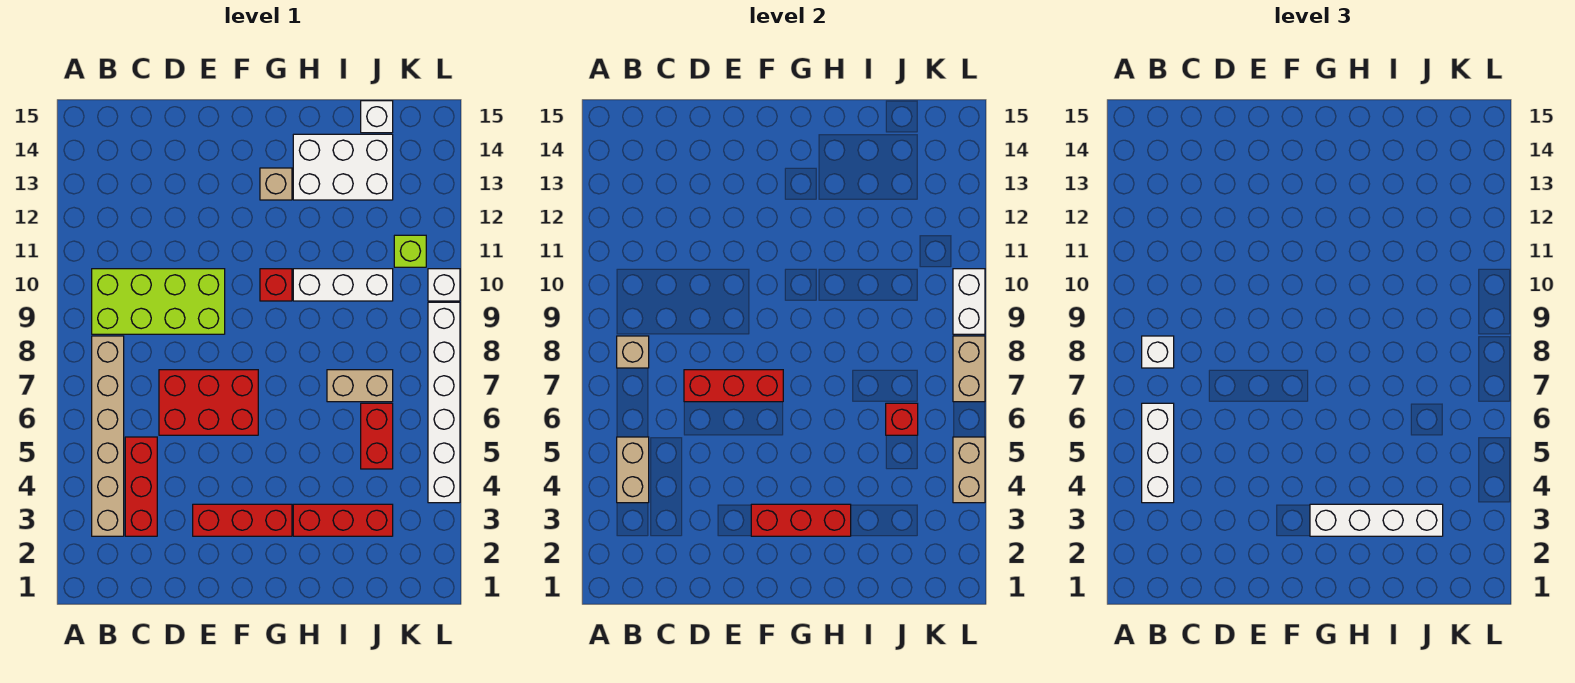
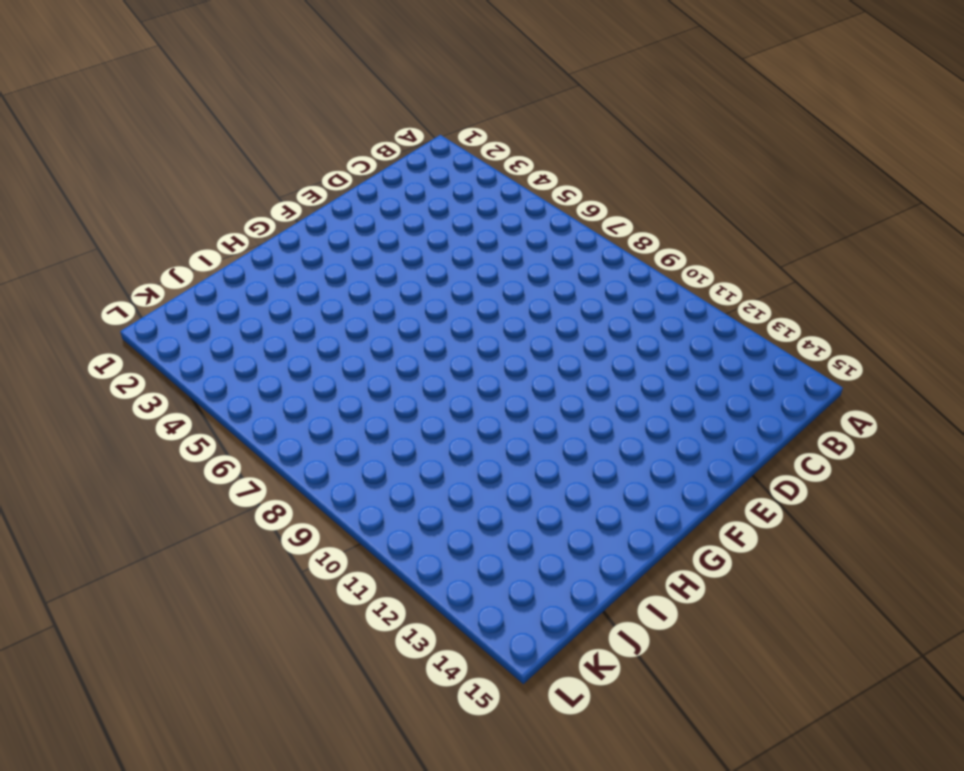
none -> tan brick B3:B8 level 1
none -> lime brick B9:E10 level 1
none -> red brick C3:C5 level 1

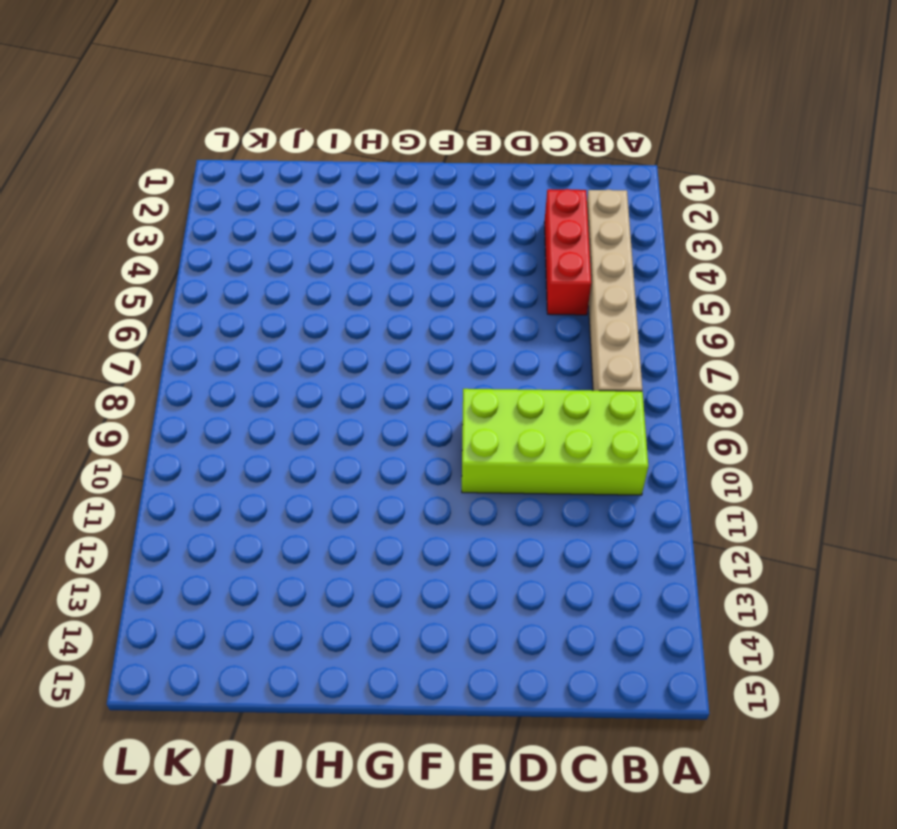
none -> red brick D6:F7 level 1
none -> red brick E3:G3 level 1
none -> red brick G10 level 1

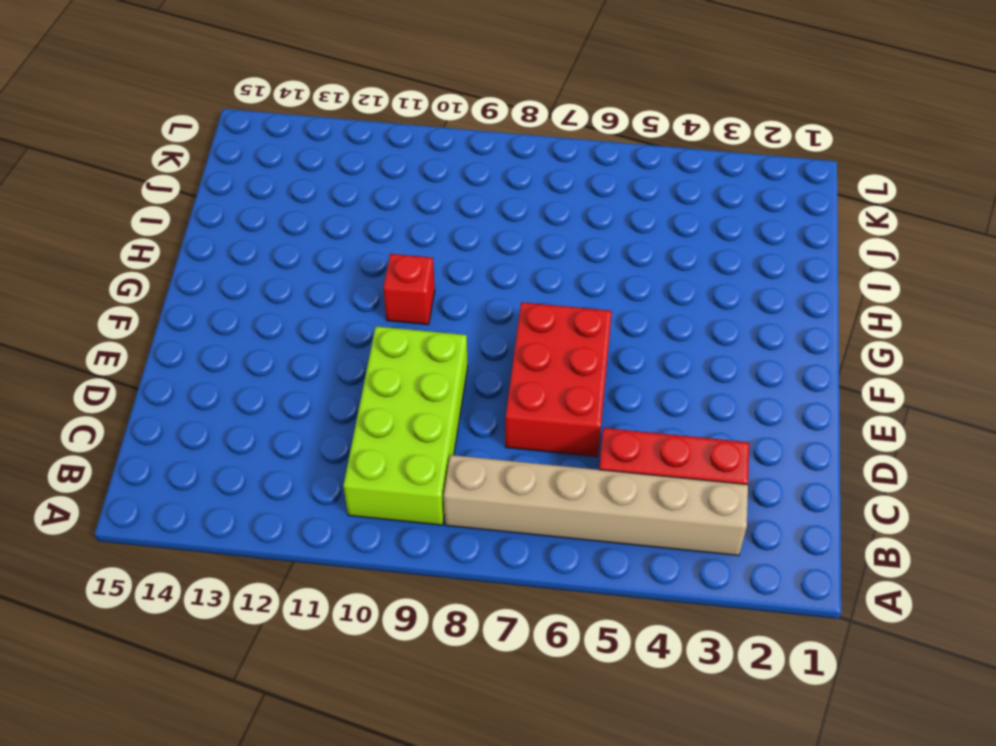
none -> red brick E3:G3 level 1
none -> tan brick G13 level 1
none -> red brick H3:J3 level 1

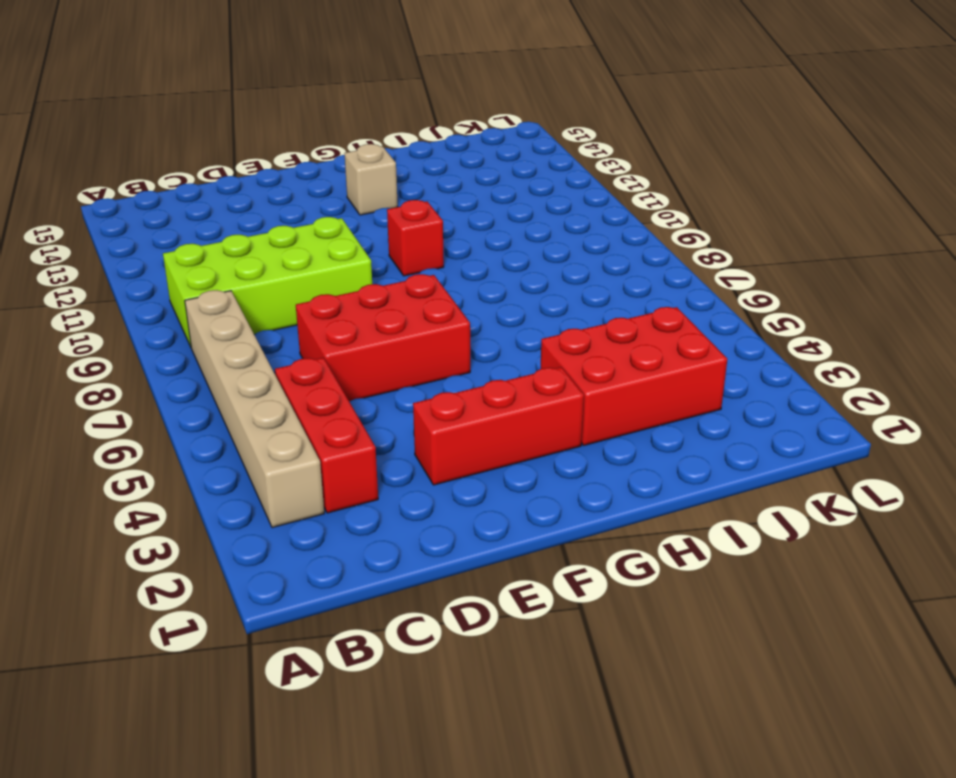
red brick H3:J4 level 1 -> red brick H3:J3 level 1
none -> white brick H10:J10 level 1
none -> white brick H13:J14 level 1
none -> tan brick I7:J7 level 1

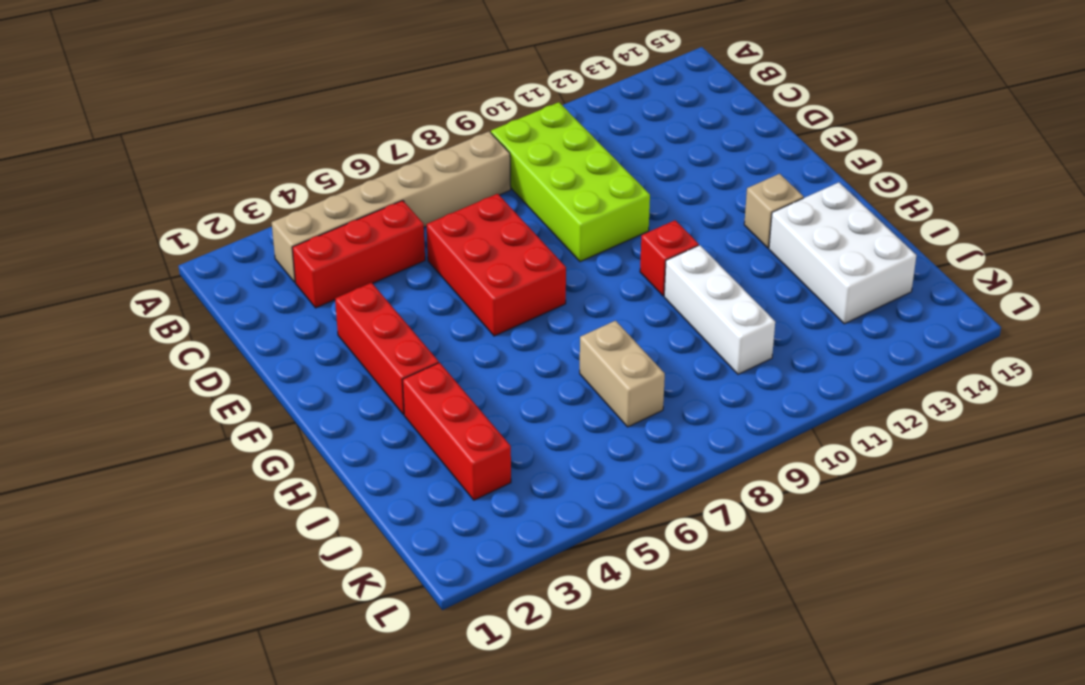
none -> red brick J5:J6 level 1
none -> white brick J15 level 1
none -> lime brick K11 level 1

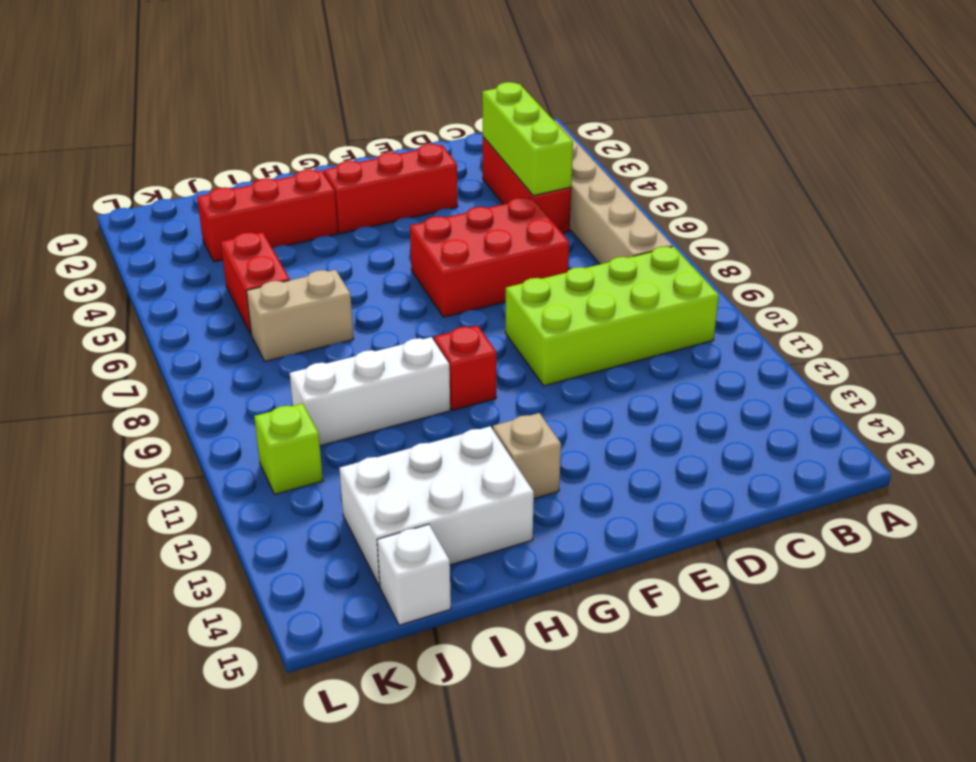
lime brick C3:C5 level 2 -> none
none -> white brick L4:L9 level 1
none -> white brick L10 level 1
none -> tan brick B4:B5 level 2

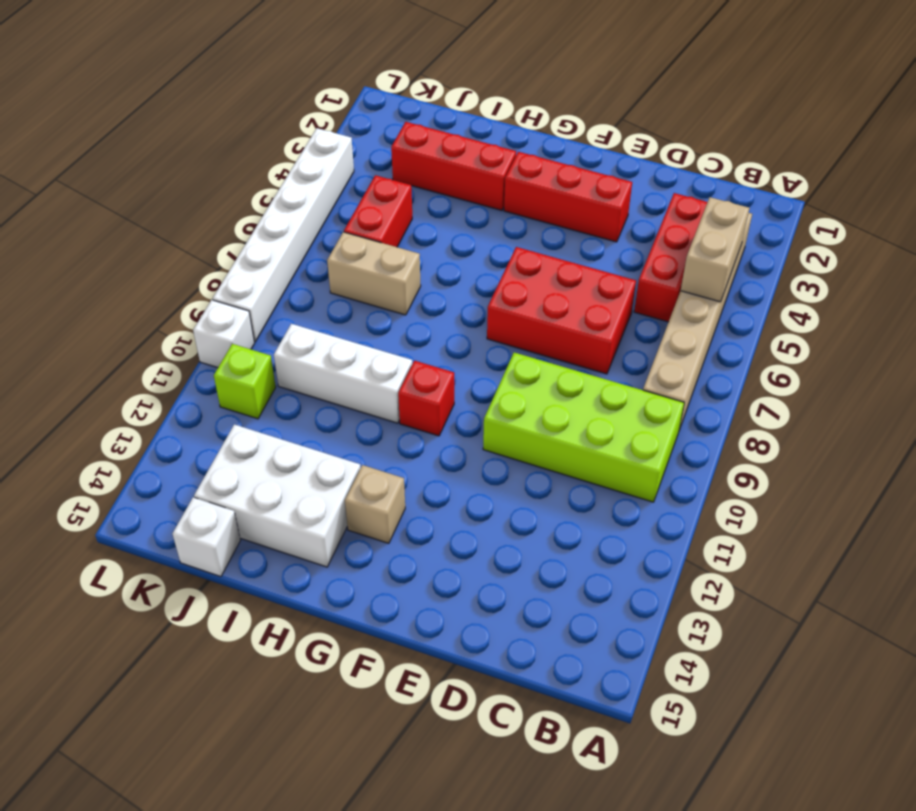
none -> tan brick B8 level 2
none -> red brick D7:F7 level 2
none -> red brick F3:H3 level 2

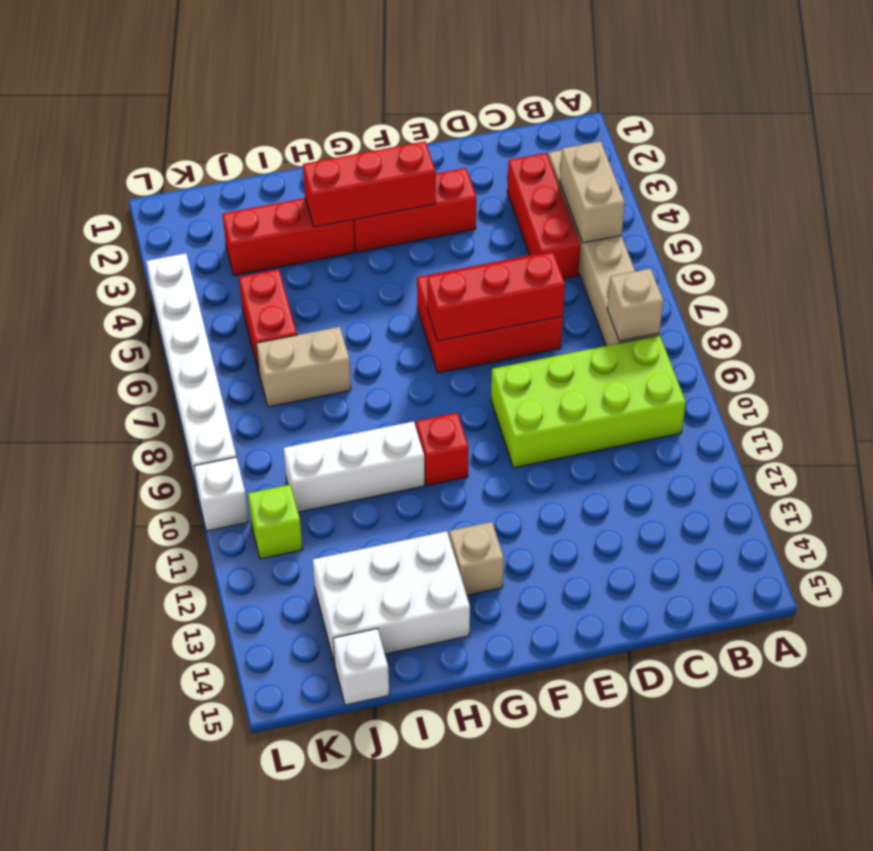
none -> red brick J6 level 2
none -> tan brick L4:L5 level 2
none -> tan brick L7:L8 level 2

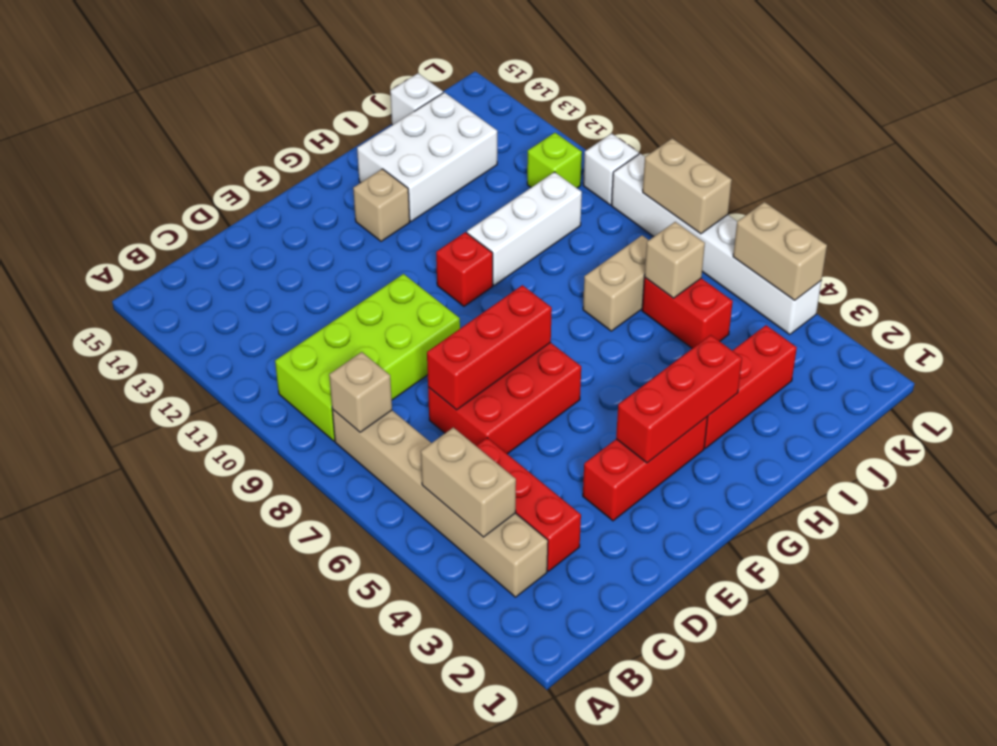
tan brick J6 level 2 -> red brick J6 level 2
none -> white brick L9:L10 level 2
none -> white brick B4:B6 level 3
none -> white brick B8 level 3

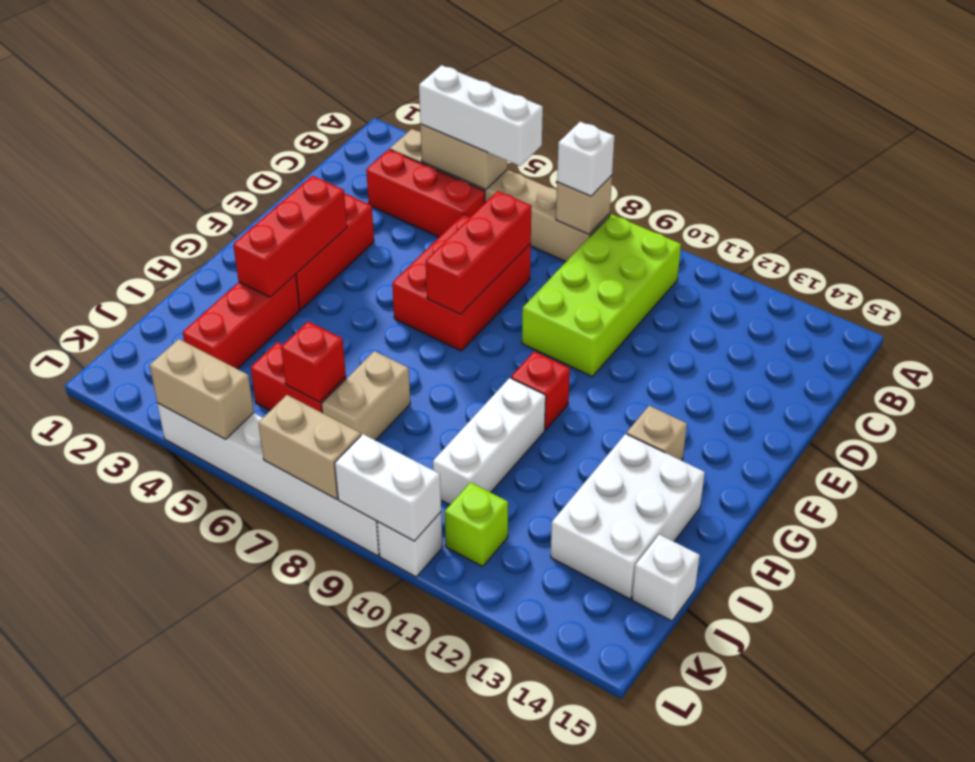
none -> white brick G3:J3 level 3

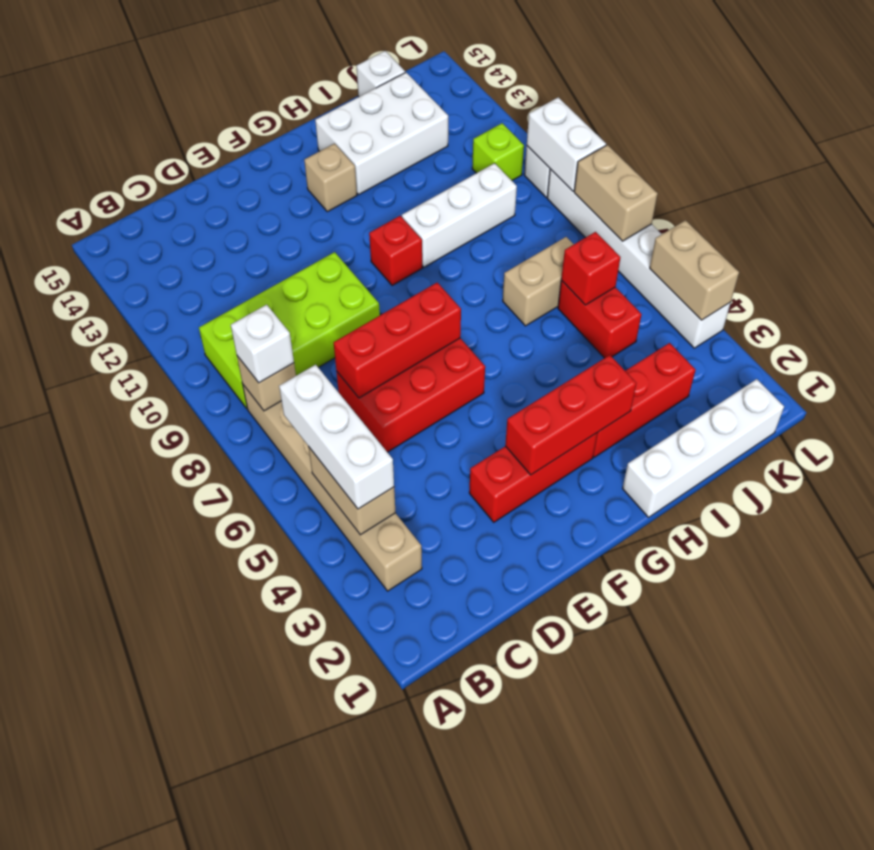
white brick H1:K1 level 1 -> white brick G3:J3 level 3
none -> red brick C3:C5 level 1

